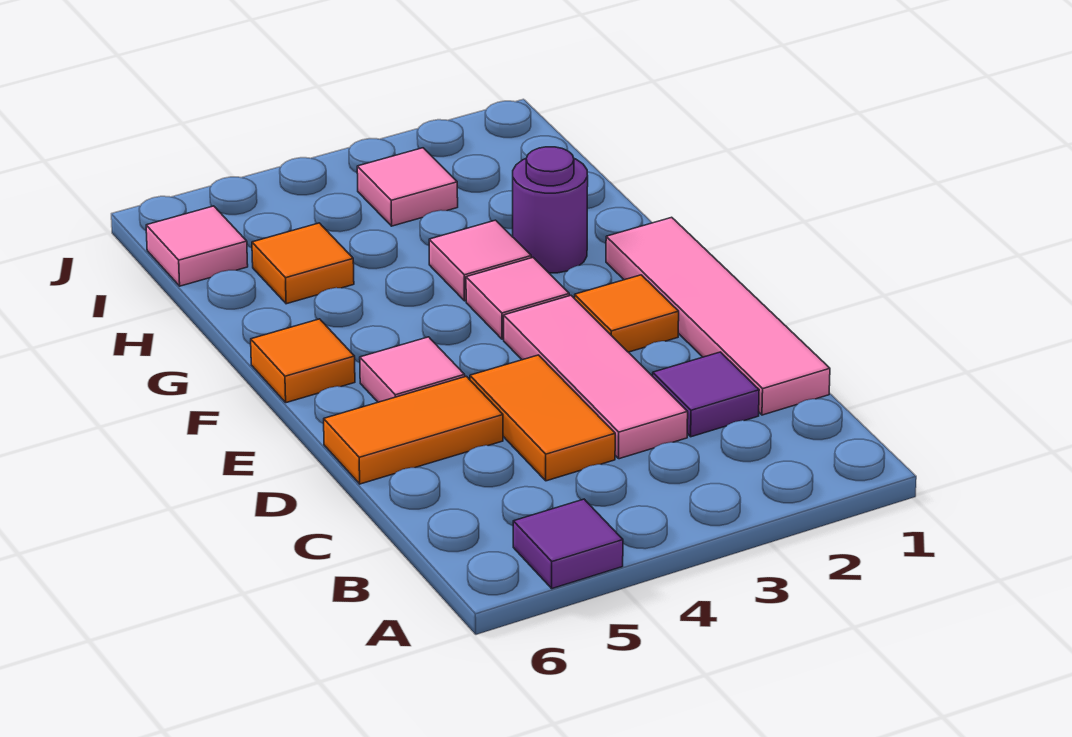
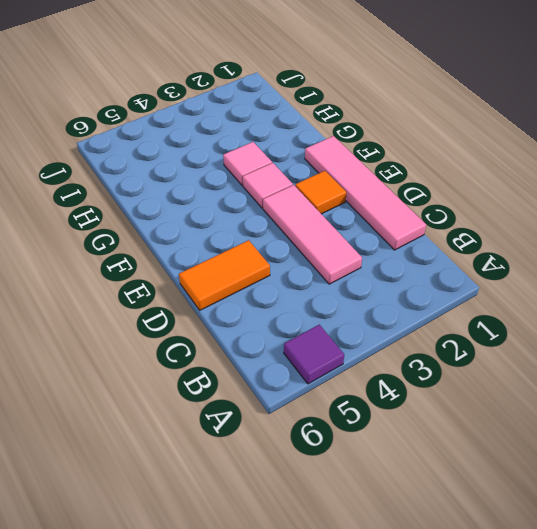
none -> purple tile C2 level 1
none -> orange tile C4:D4 level 1
none -> pink tile E5 level 1

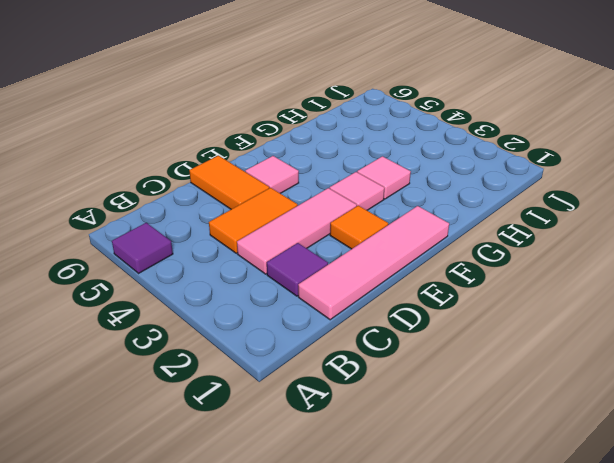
none -> orange tile F6 level 1
none -> purple round brick G2 level 1
none -> orange tile H5 level 1

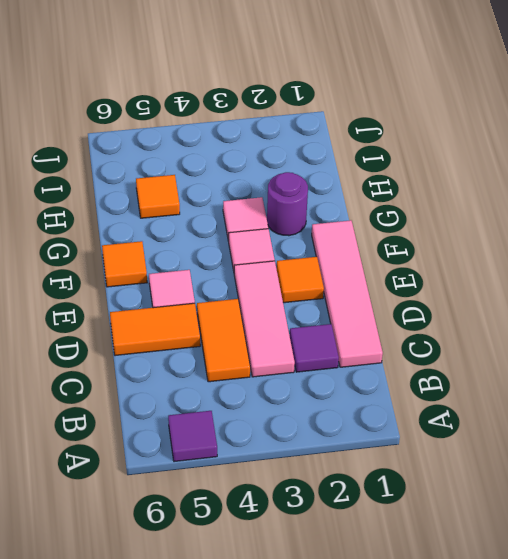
none -> pink tile I3 level 1
none -> pink tile I6 level 1

